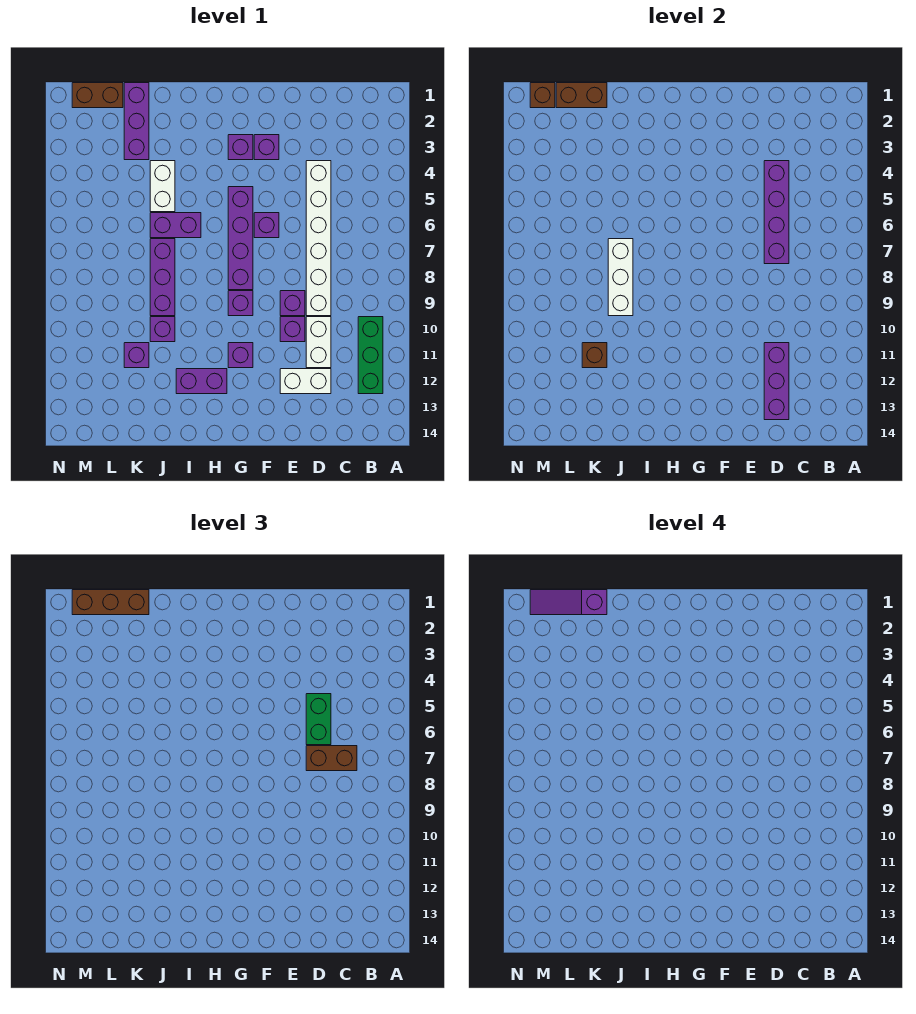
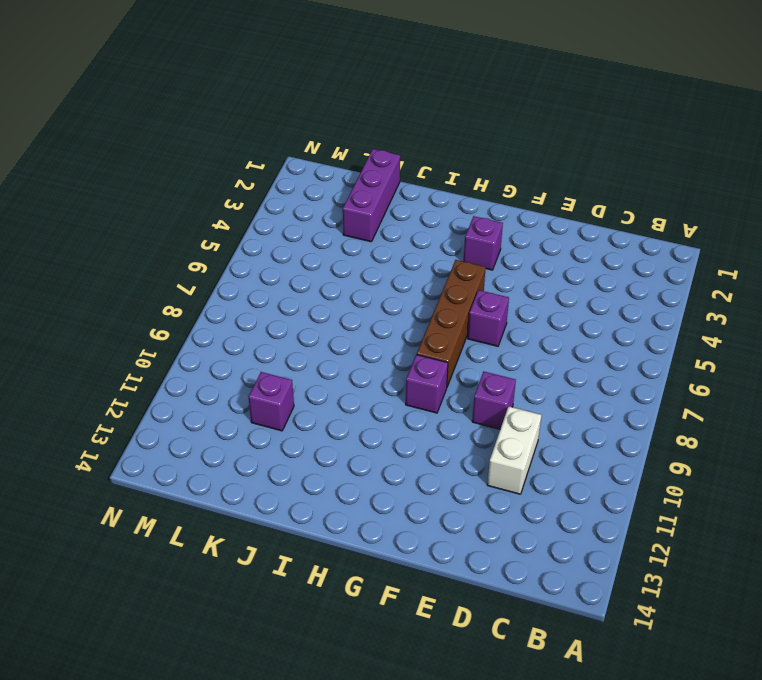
brown brick G5:G8 level 1 -> purple brick G5:G8 level 1
none -> green brick B10:B12 level 1
none -> white brick D4:D9 level 1
none -> white brick D12:E12 level 1
none -> purple brick E10 level 1

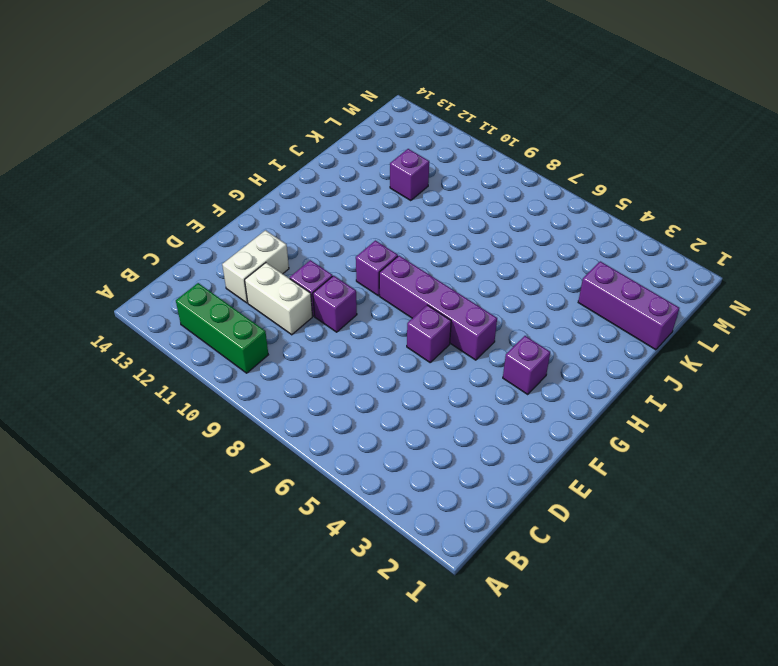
none -> white brick D4:D9 level 1
none -> purple brick F3 level 1
none -> purple brick G11 level 1
none -> purple brick H12:I12 level 1

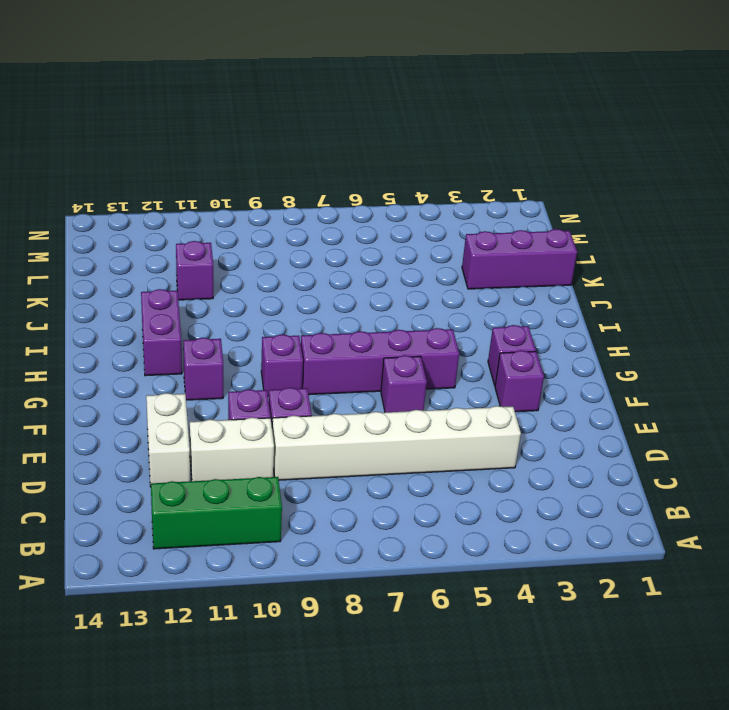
none -> purple brick I6:J6 level 1
none -> white brick J4:J5 level 1
none -> purple brick J7:J9 level 1
none -> purple brick J10 level 1

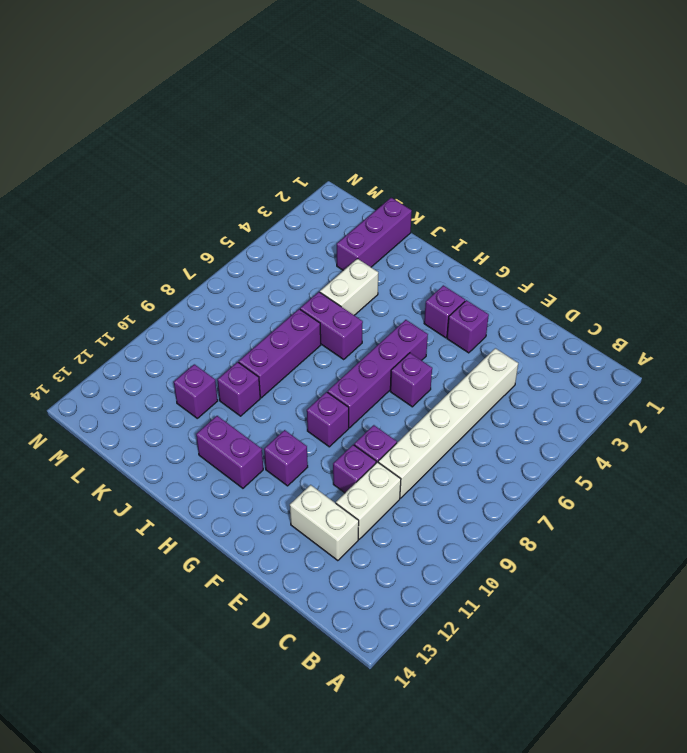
none -> green brick B10:B12 level 1
none -> brown brick L1:M1 level 1
none -> purple brick D4:D7 level 2
none -> purple brick D11:D13 level 2

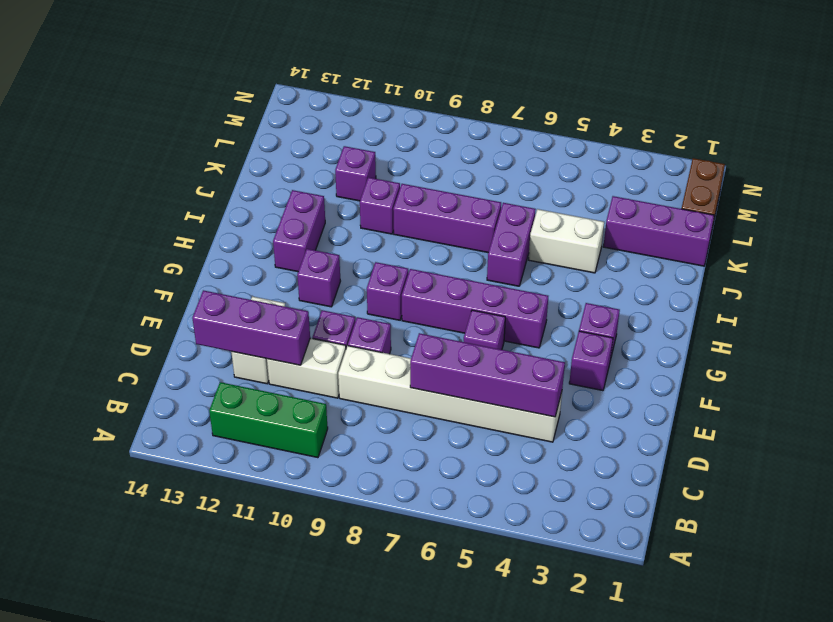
none -> white brick J7:J9 level 2
none -> brown brick K1:L1 level 2
none -> brown brick K11 level 2
none -> brown brick M1 level 2

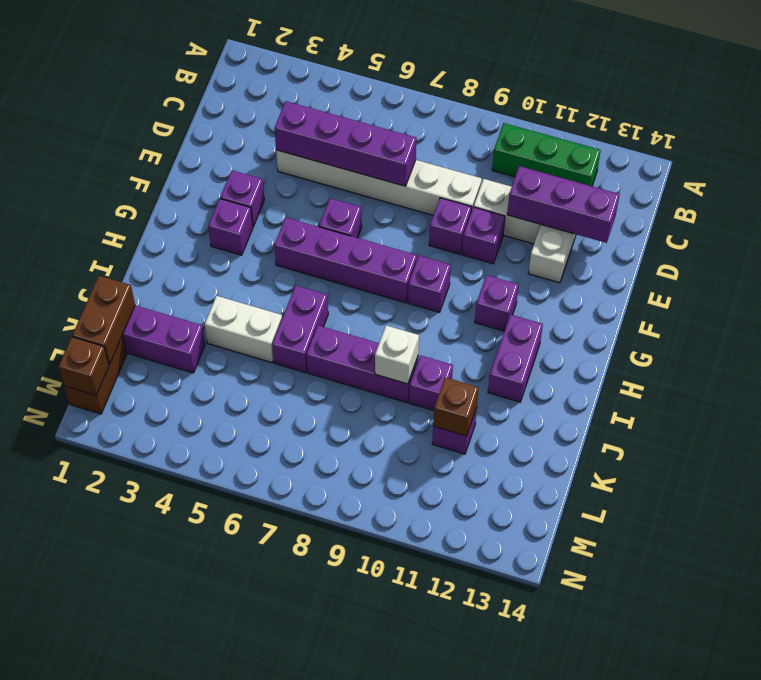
white brick J9 level 2 -> white brick J7:J9 level 2
none -> brown brick C7:D7 level 3
none -> green brick D5:D6 level 3
none -> brown brick K1:M1 level 3
none -> purple slope K1:M1 level 4 top K

